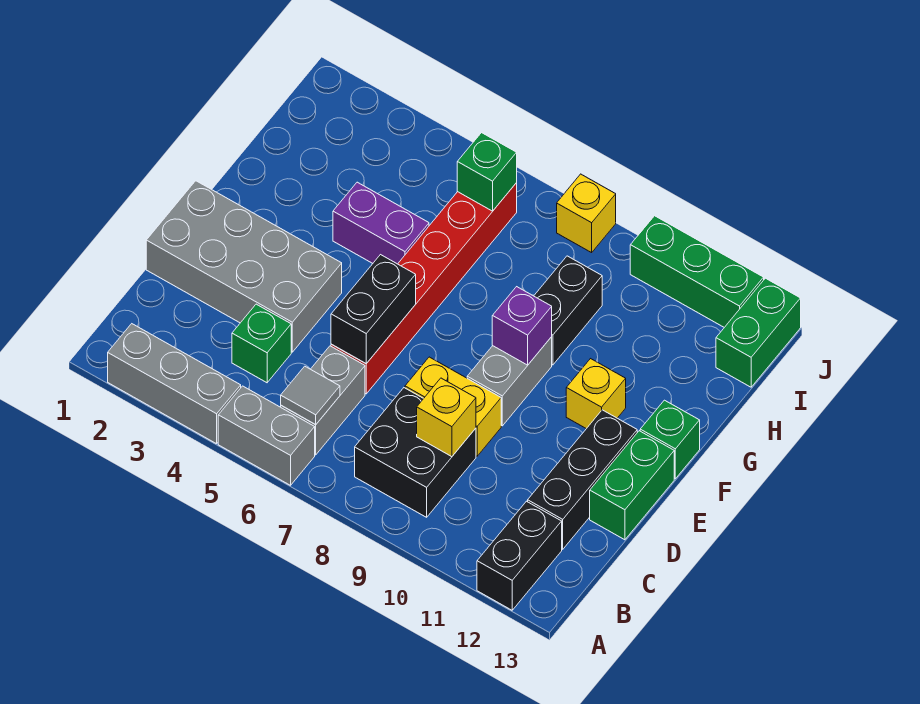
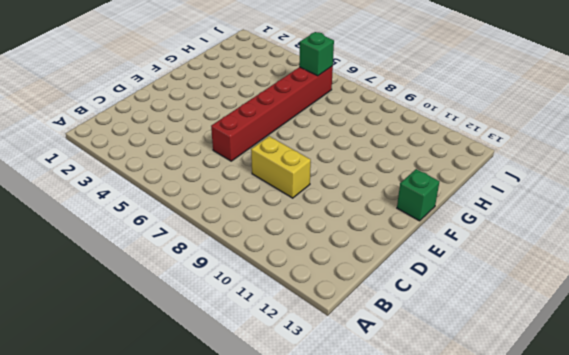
none -> grey brick A2:A4 level 1
none -> grey brick A5:A6 level 1
none -> black brick A12:B12 level 1

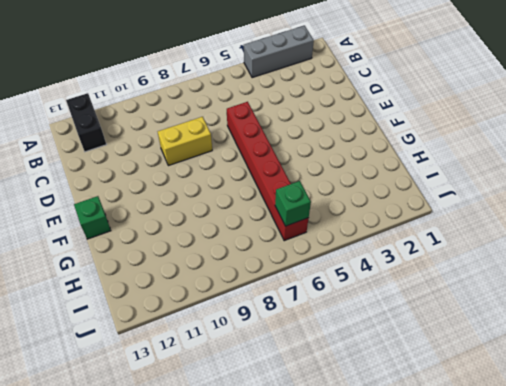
none -> grey brick A5:A6 level 1
none -> grey brick B6:C6 level 1
none -> black brick B8:C9 level 1

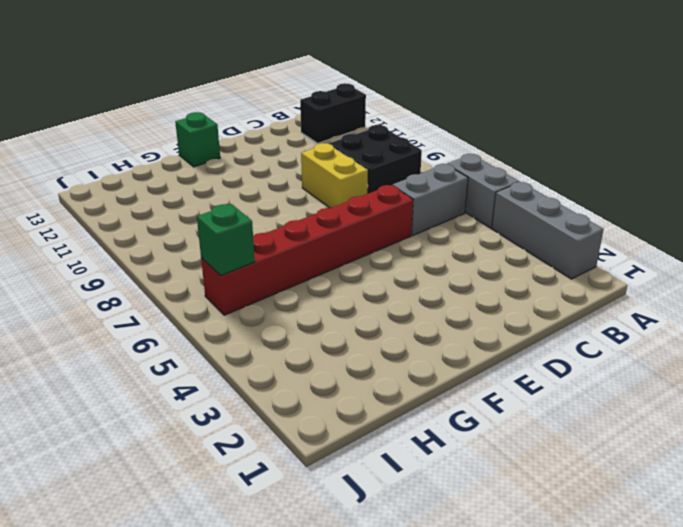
none -> green brick C4 level 1
none -> black brick C12:E12 level 1
none -> grey brick D1:E4 level 1

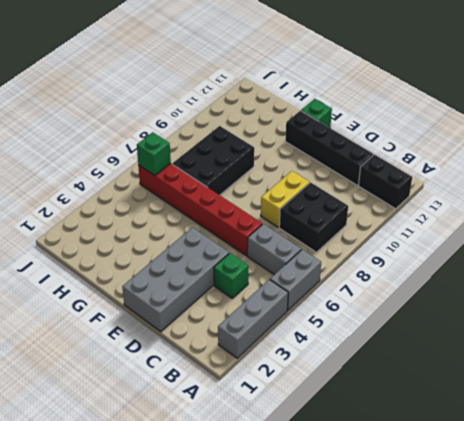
black brick C12:F12 level 1 -> black brick C12:E12 level 1
black brick G7:H9 level 1 -> black brick G9:H9 level 1
none -> green brick D13:E13 level 1
none -> grey brick E9:F9 level 1
none -> yellow brick F11 level 1

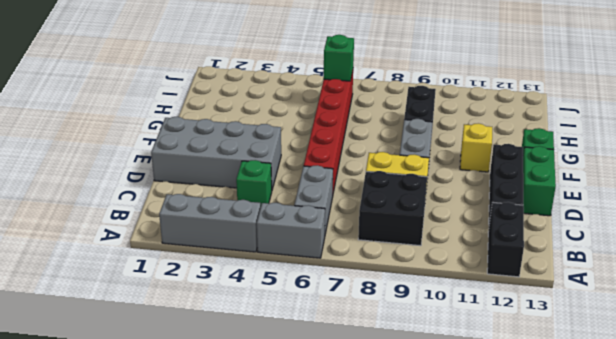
none -> purple brick G4:G5 level 1
none -> green brick I13:J13 level 1
none -> yellow brick J8 level 1

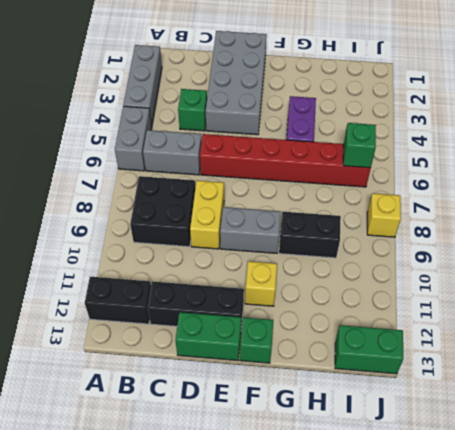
none -> green brick J10:J12 level 1
none -> grey tile B6 level 2
none -> yellow brick C9 level 2

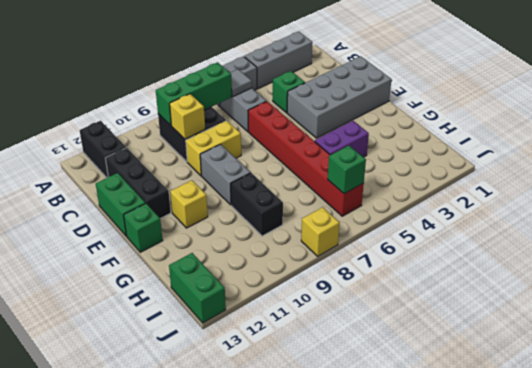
green brick B7:B9 level 2 -> green brick J10:J12 level 1
none -> black brick D6:E6 level 2
none -> purple brick F9 level 2

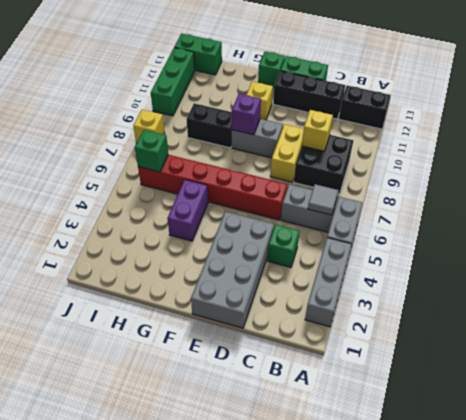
none -> black brick D6:E6 level 2

